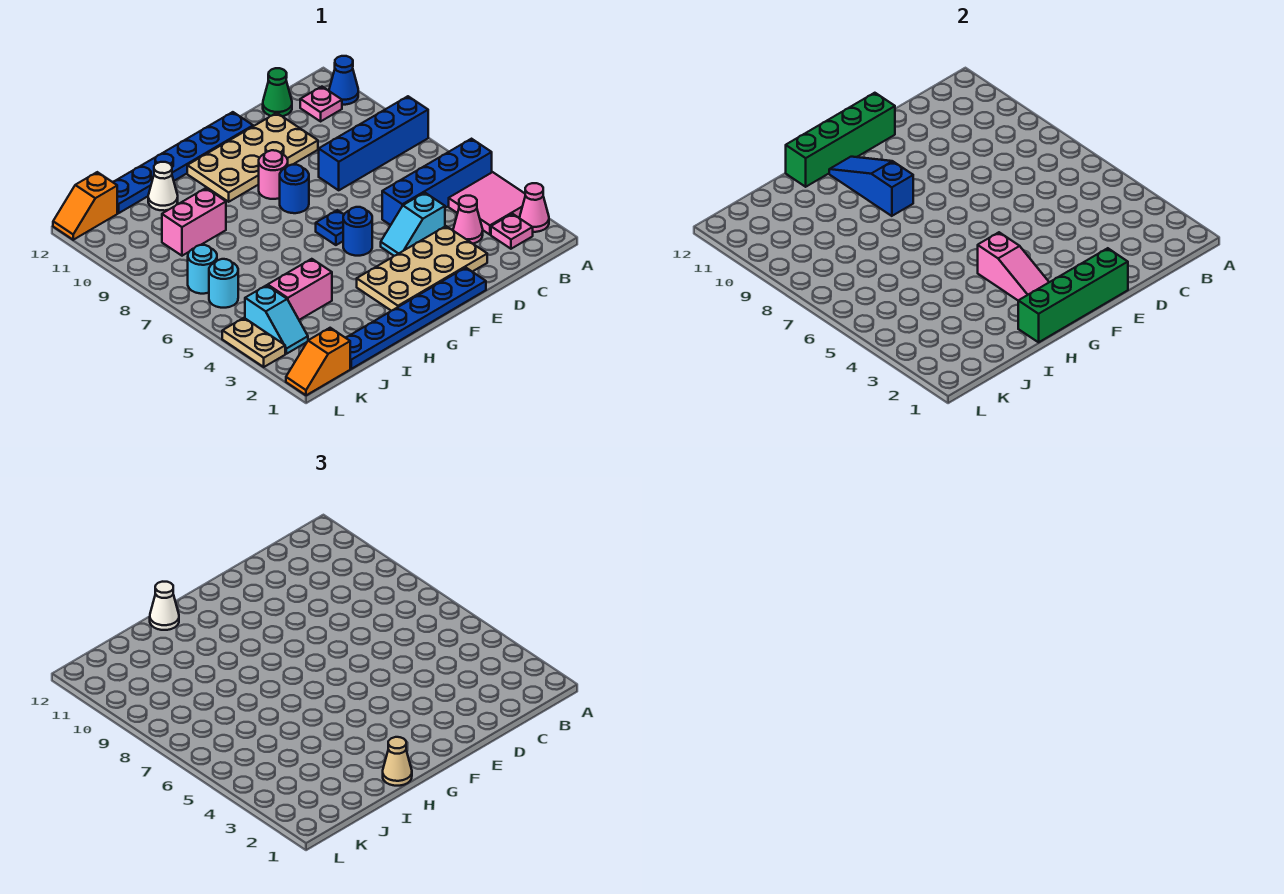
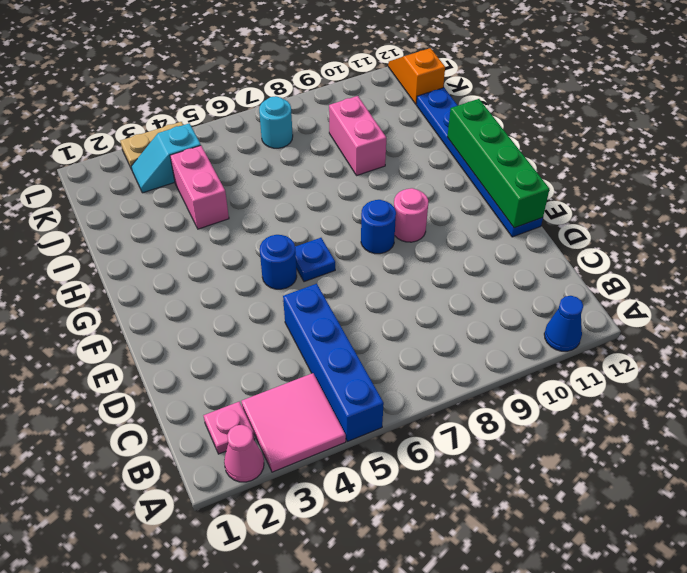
none -> blue brick A8:D8 level 1
none -> pink plate B11 level 1
none -> pink cone C3 level 1
none -> green cone C12 level 1

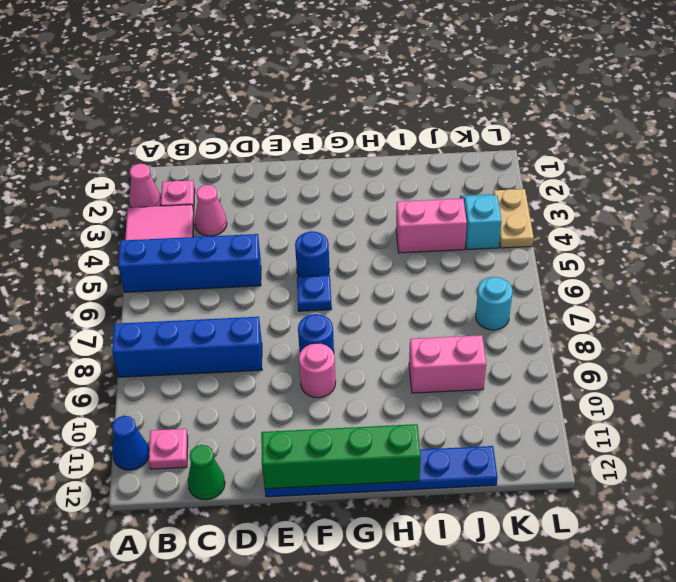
none -> tan plate D2:G3 level 1
none -> cyan slope D4:E4 level 1 top D
none -> tan plate D10:G11 level 1
none -> blue plate E1:J1 level 1

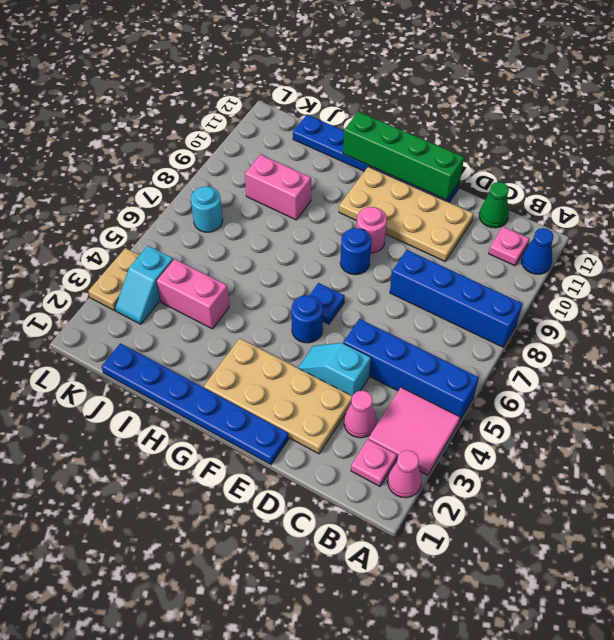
none -> white cone I11 level 1
none -> orange slope K1:L1 level 1 top K
none -> cyan round brick K6 level 1
none -> orange slope K12:L12 level 1 top K

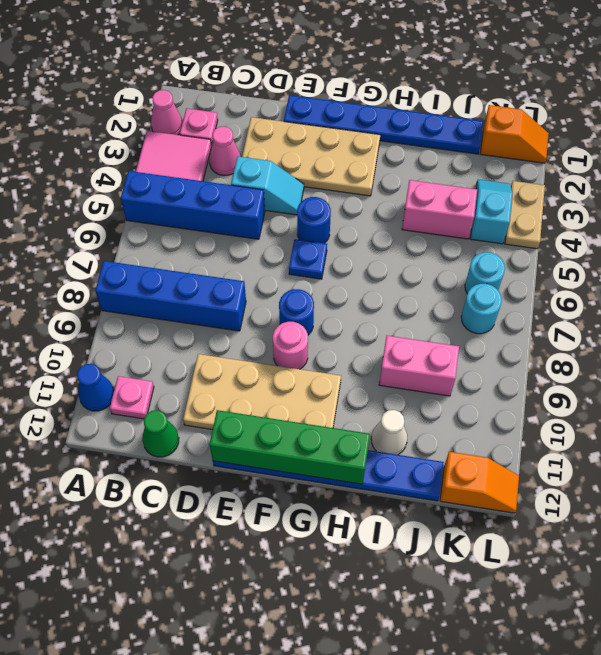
none -> green brick E1:H1 level 2
none -> pink slope G2:G4 level 2 top 4
none -> blue slope G9:G11 level 2 top 9
none -> tan cone H1 level 3

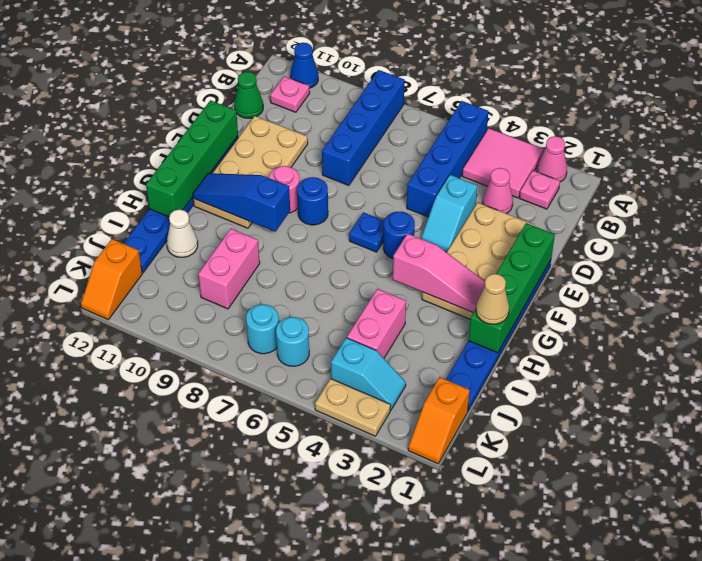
none -> white cone H12 level 3

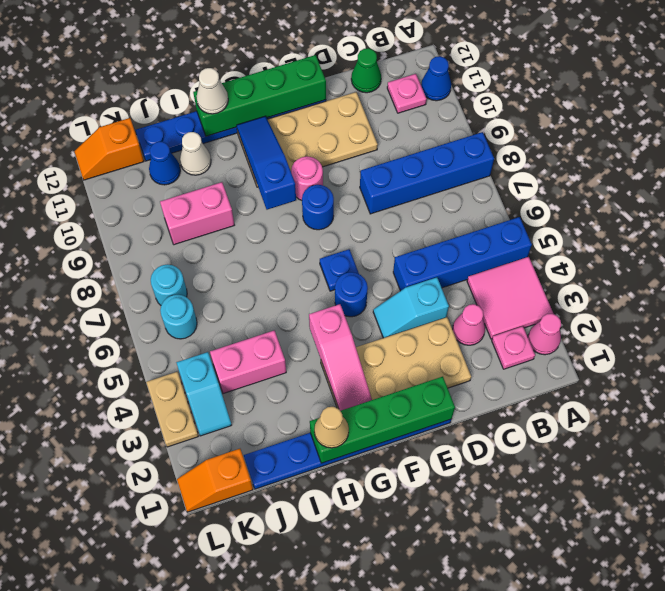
blue cone J11 level 1 -> none

